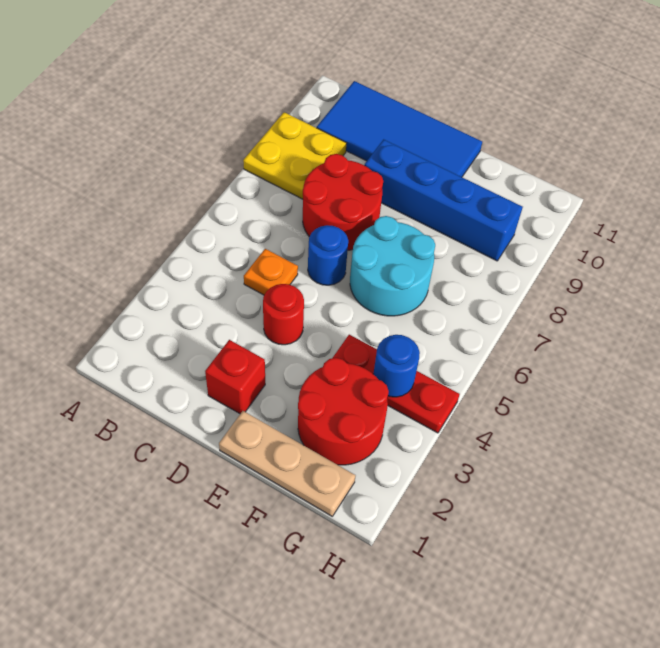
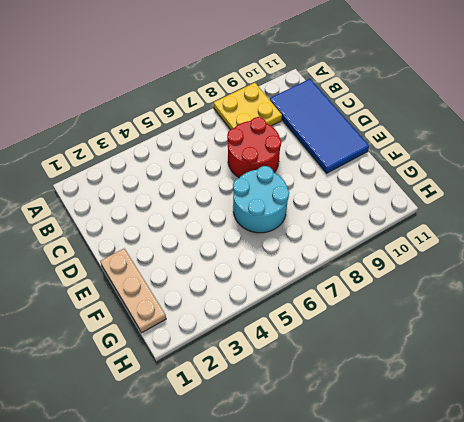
none -> orange plate C5 level 1
none -> red brick D2 level 1
none -> red round brick D4 level 1

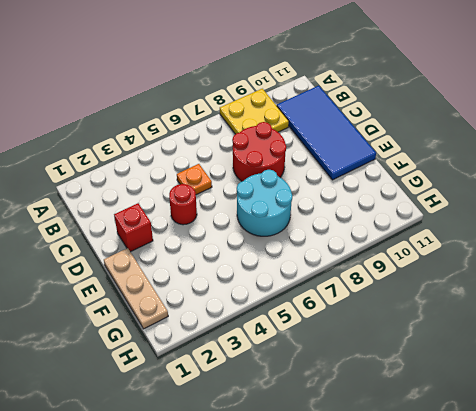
none -> blue round brick D6 level 1
none -> blue brick D9:G9 level 1
none -> red round brick F2:G3 level 1

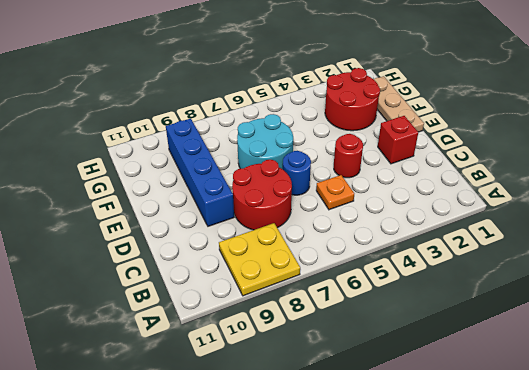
none -> blue tile B10:E11 level 1
none -> red plate F4:H4 level 1
none -> blue round brick G4 level 2

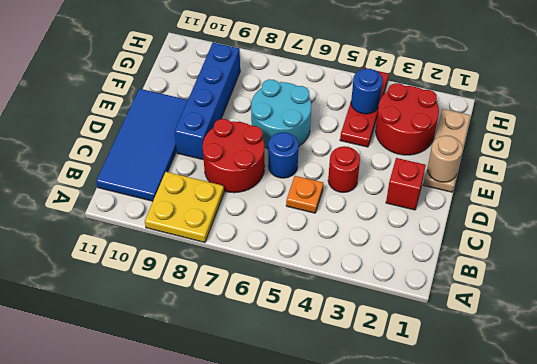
tan round brick E1 level 2 -> none

